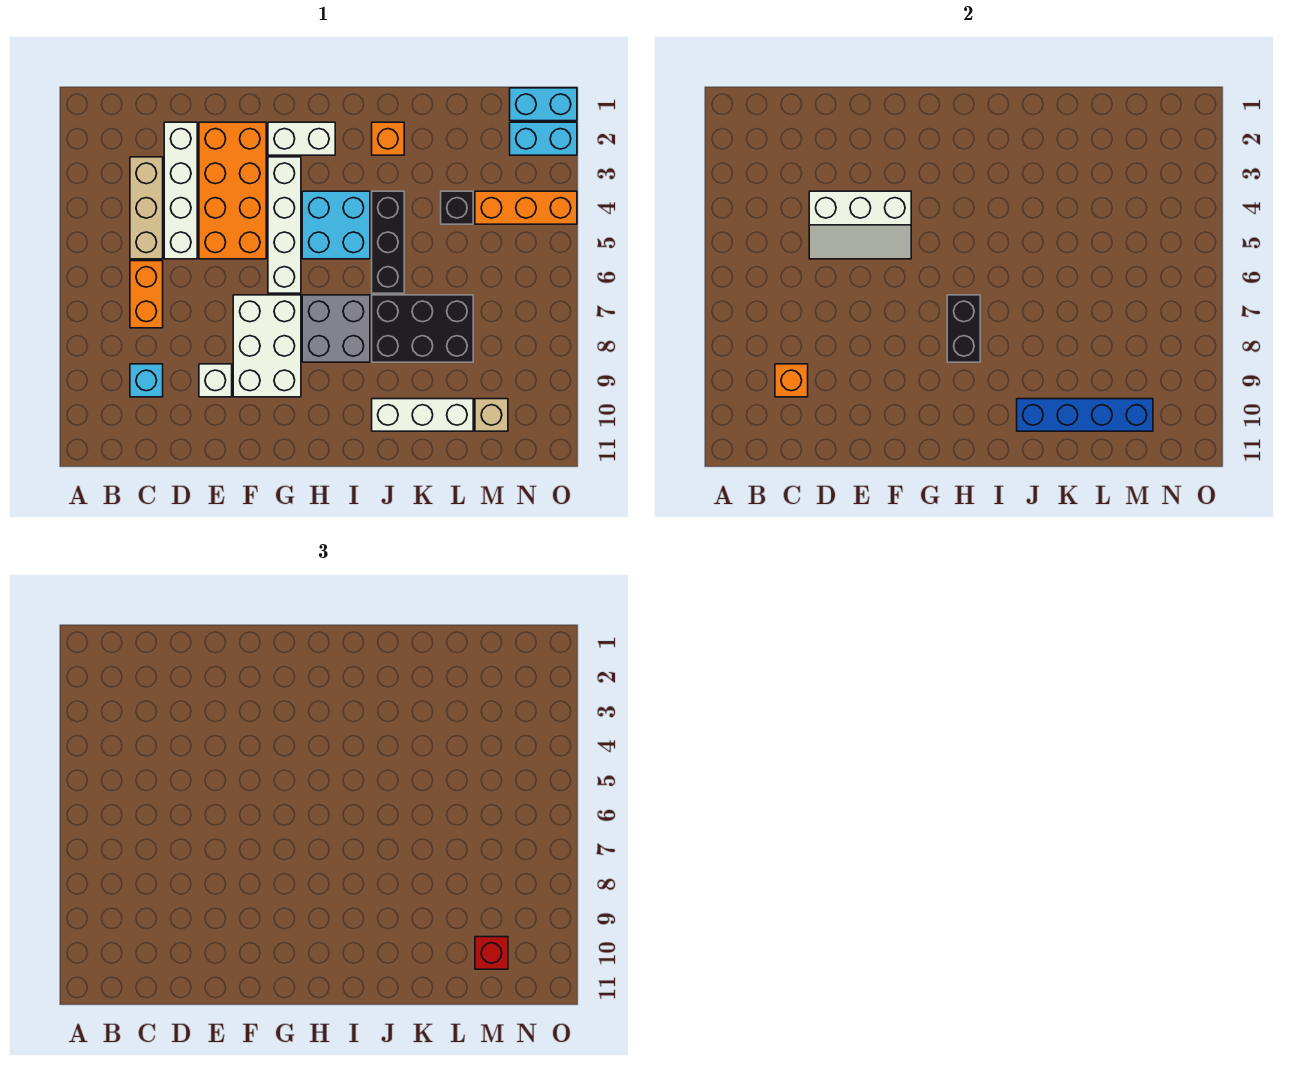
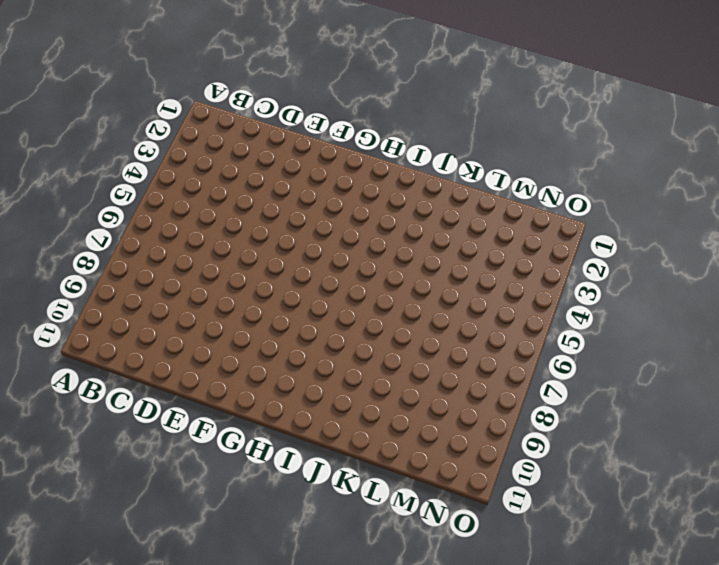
none -> tan brick C3:C5 level 1
none -> orange brick C6:C7 level 1
none -> cyan brick C9 level 1

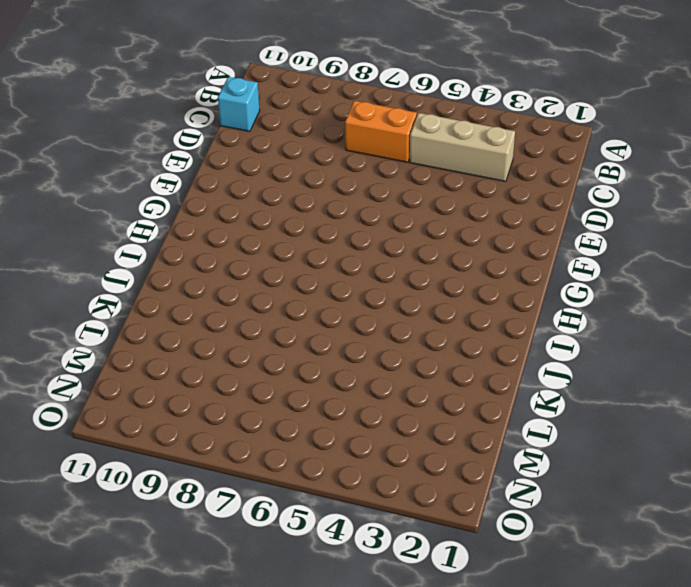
cyan brick C11 level 1 -> cyan brick C9 level 1
none -> white brick D2:D5 level 1
none -> orange brick E2:F5 level 1
none -> white brick E9 level 1

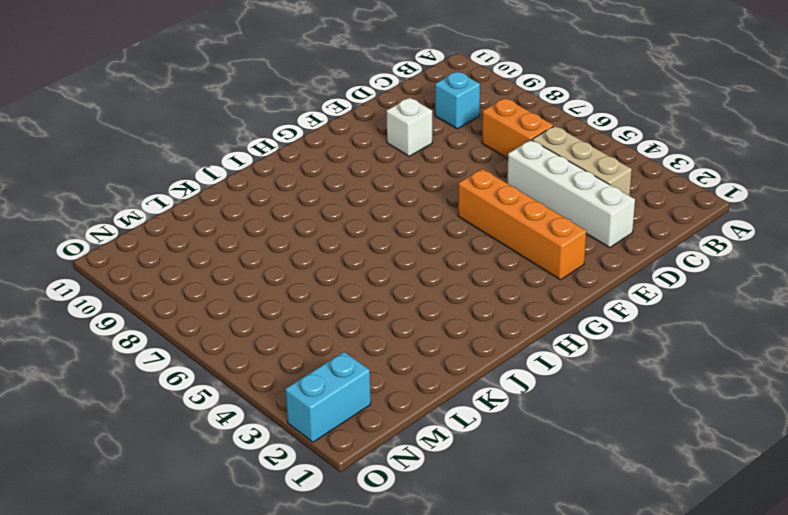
orange brick F2:F5 level 1 -> orange brick E2:F5 level 1
none -> white brick F7:G9 level 1
none -> white brick G2:H2 level 1
none -> white brick G3:G6 level 1

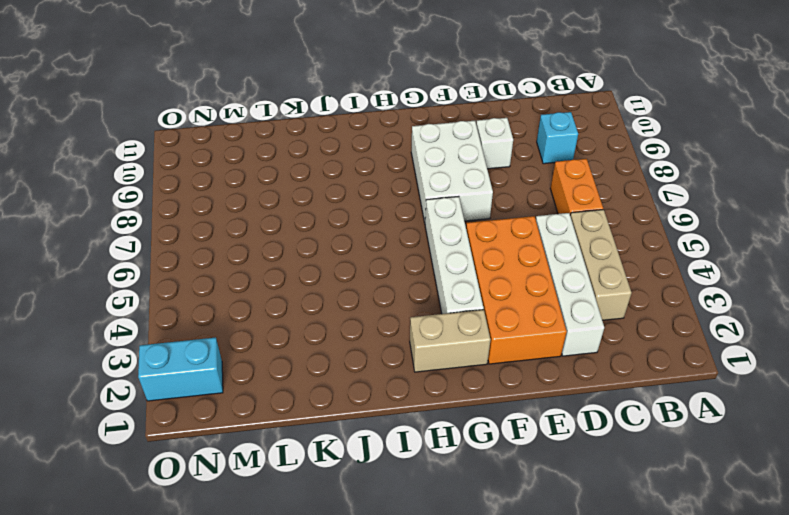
tan brick G2:H2 level 1 -> white brick G2:H2 level 1
none -> cyan brick H4:I5 level 1
none -> grey brick H7:I8 level 1
none -> orange brick J2 level 1

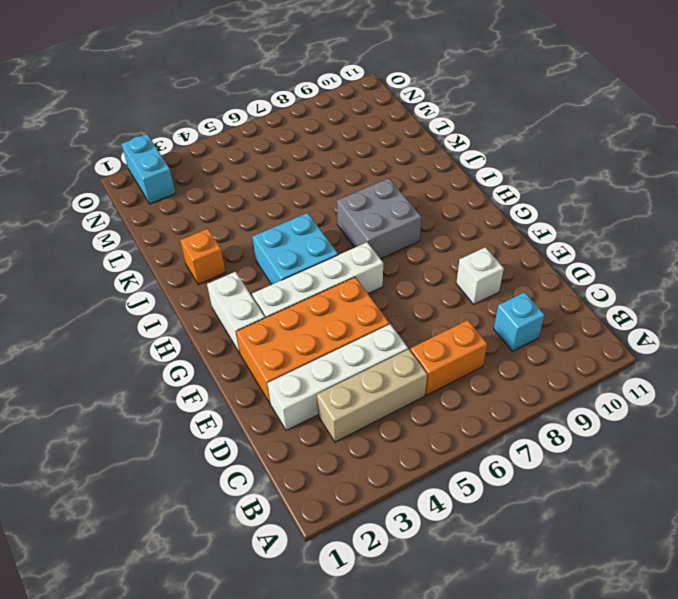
none -> white brick F7:G9 level 1
none -> black brick J4:J6 level 1
none -> black brick J7:L8 level 1

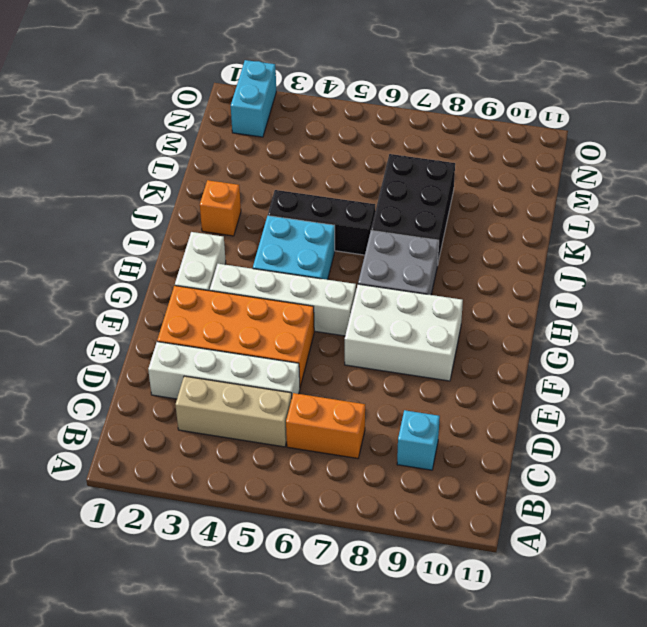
none -> white brick E9 level 1
none -> white brick J10:L10 level 1
none -> black brick L4 level 1

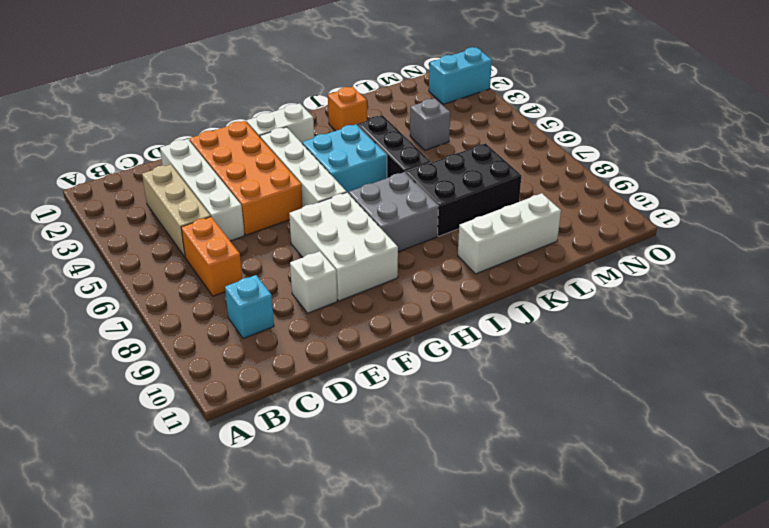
grey brick L4 level 1 -> black brick L4 level 1
none -> orange brick M4:O4 level 1
none -> tan brick M10 level 1
none -> cyan brick N1:O1 level 1

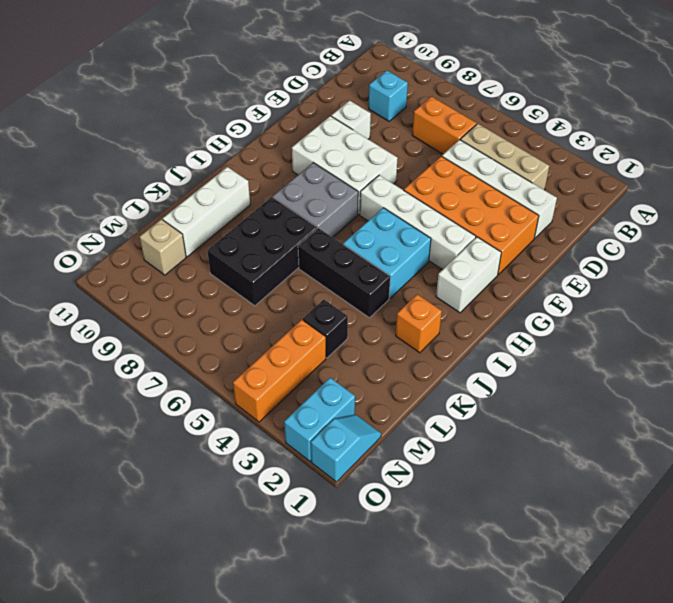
cyan slope N1:O1 level 1 top O -> cyan brick N1:O1 level 1
none -> orange brick C9 level 2
none -> white slope D4:F5 level 2 top 4
none -> black brick H7:H8 level 2

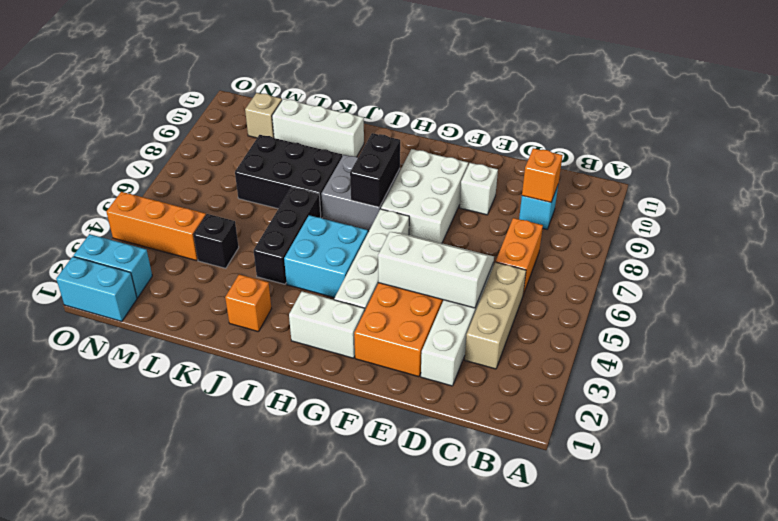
none -> blue brick J10:M10 level 2
none -> red brick M10 level 3

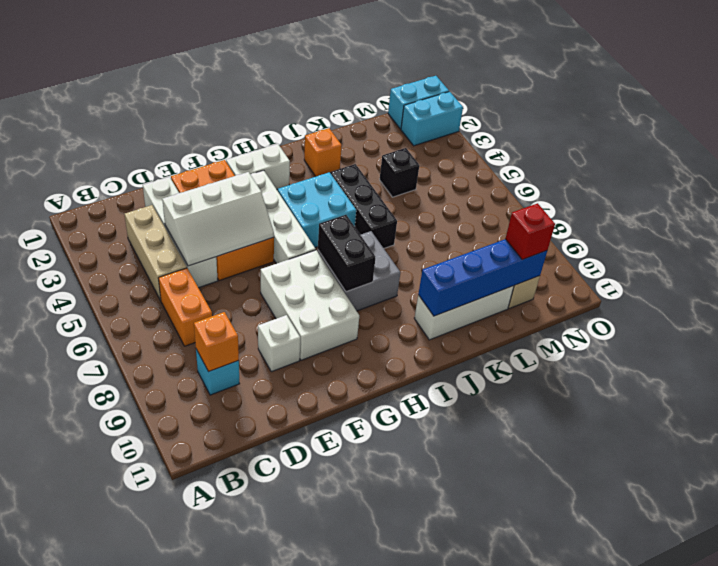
none -> black brick J7:L8 level 1
none -> orange brick M4:O4 level 1

